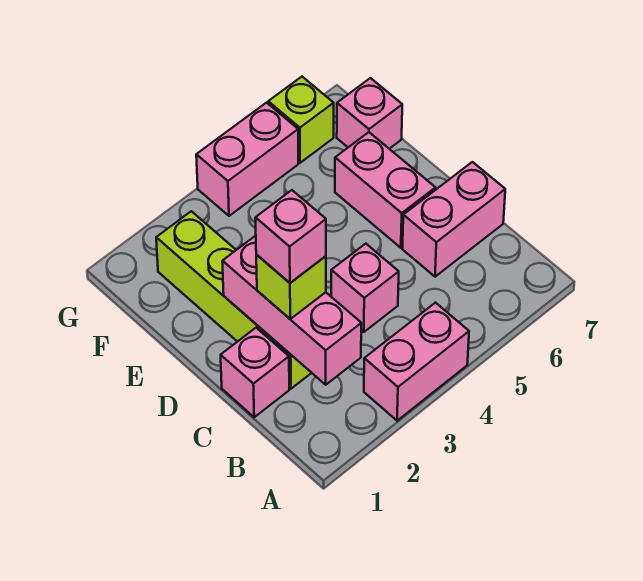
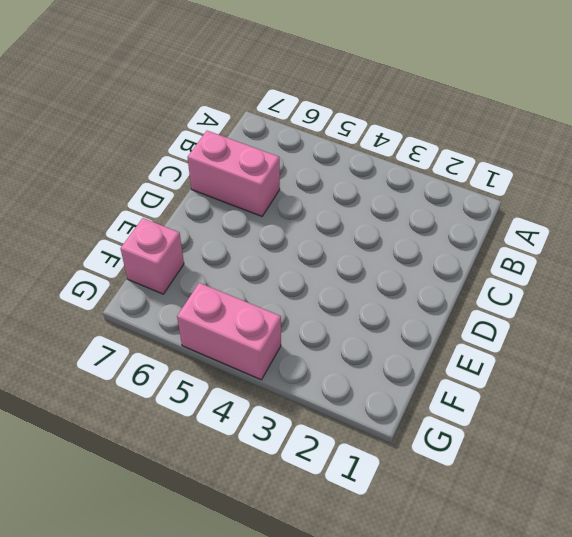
none -> pink brick A3:A4 level 1
none -> pink brick C1 level 1
none -> lime brick C2:F2 level 1

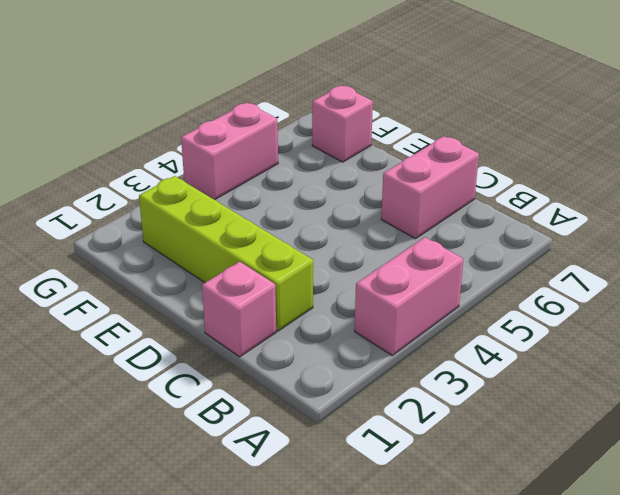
none -> pink brick C4 level 1
none -> pink brick D6:E6 level 1
none -> lime brick G6 level 1

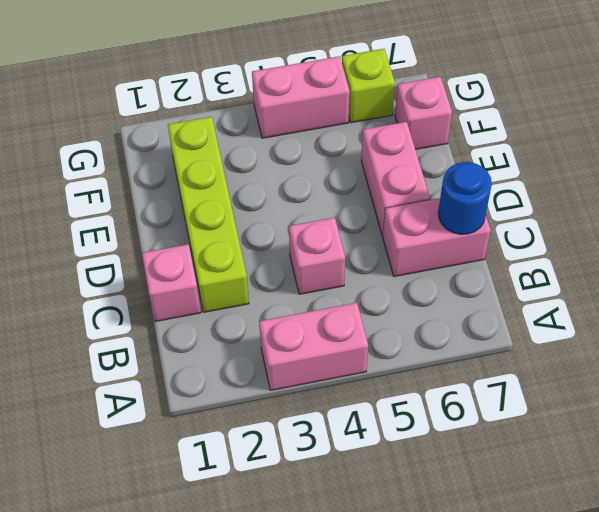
blue round brick C7 level 2 -> none
none -> pink brick B2:D2 level 2
none -> lime brick C2 level 3
none -> pink brick C2 level 4

